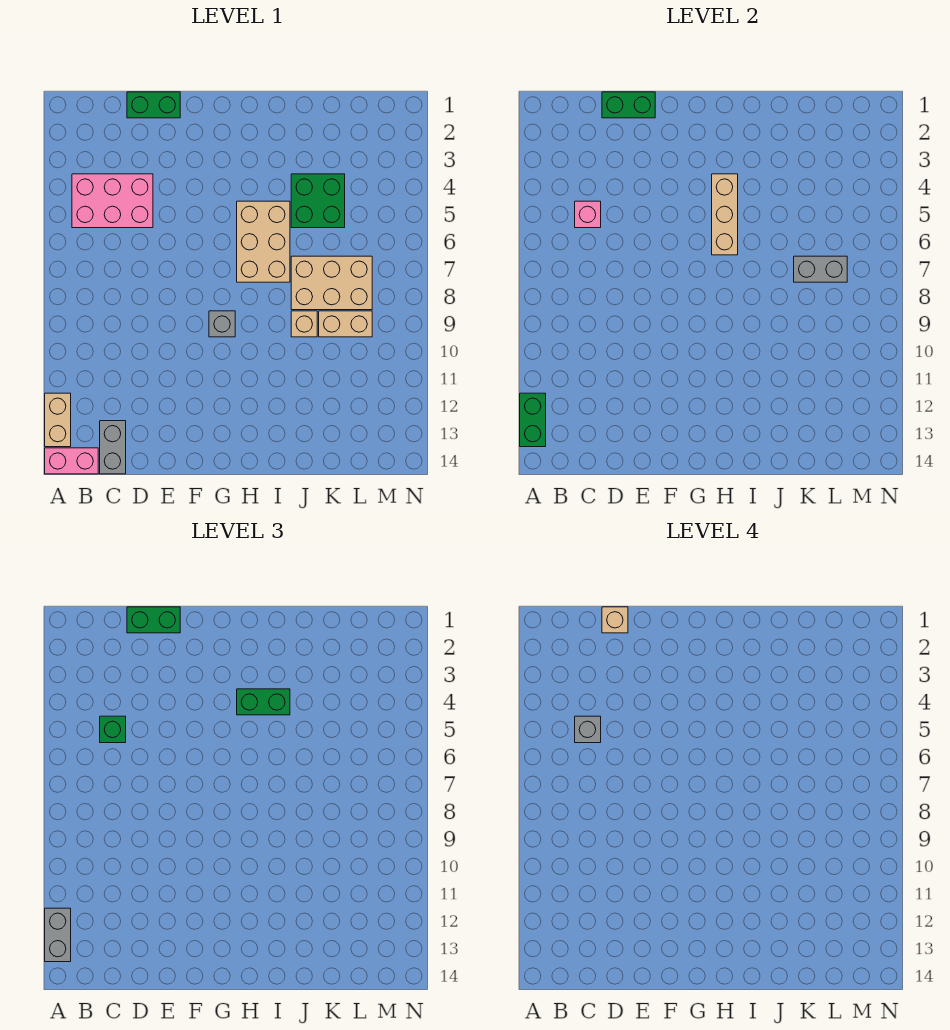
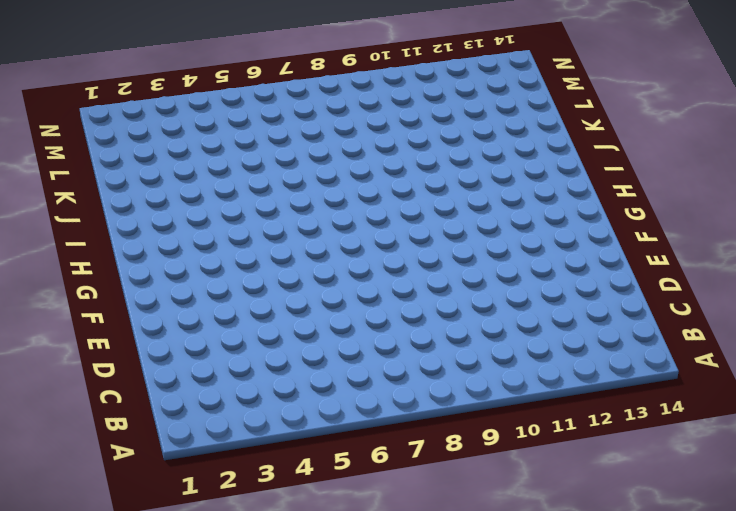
none -> tan brick A12:A13 level 1
none -> pink brick A14:B14 level 1
none -> pink brick B4:D5 level 1

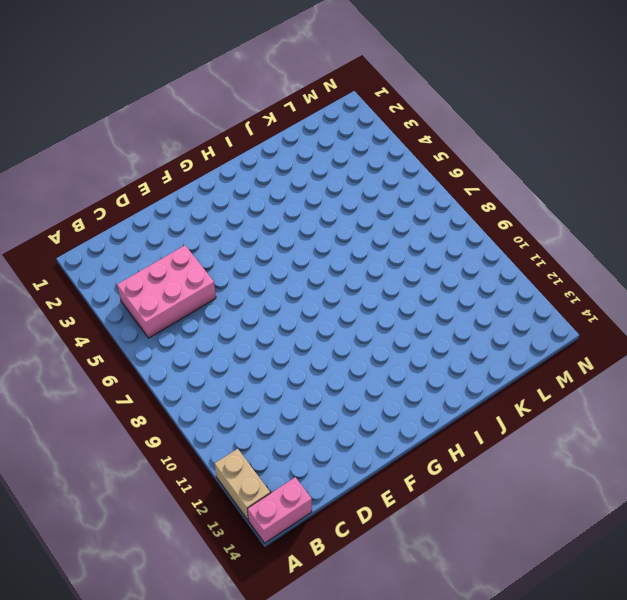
none -> grey brick C13:C14 level 1
none -> green brick D1:E1 level 1
none -> grey brick G9 level 1

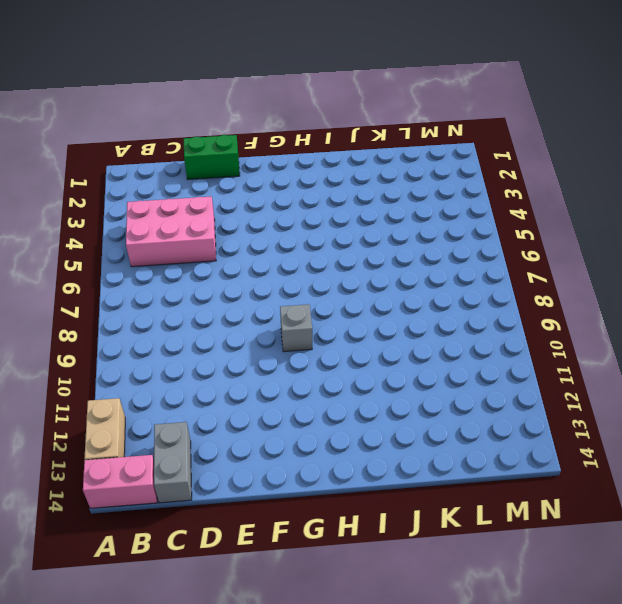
none -> tan brick H5:I7 level 1
none -> green brick J4:K5 level 1
none -> tan brick J7:L8 level 1

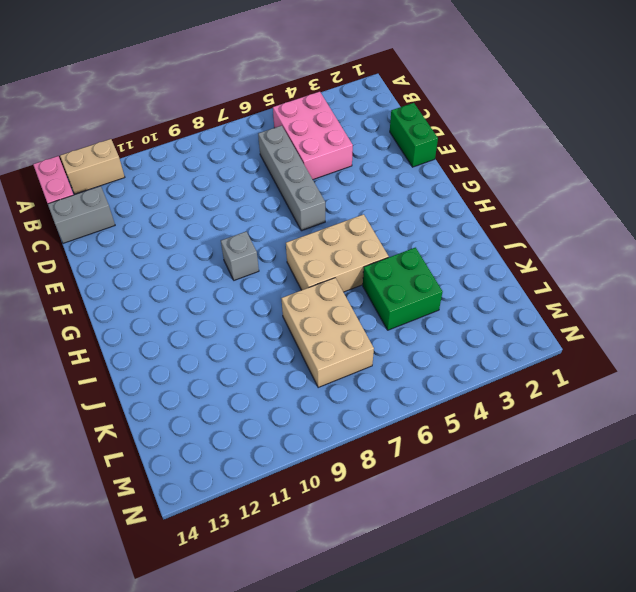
grey brick C6:F6 level 1 -> none
none -> tan brick J9 level 1
none -> tan brick K9:L9 level 1
none -> green brick A12:A13 level 2

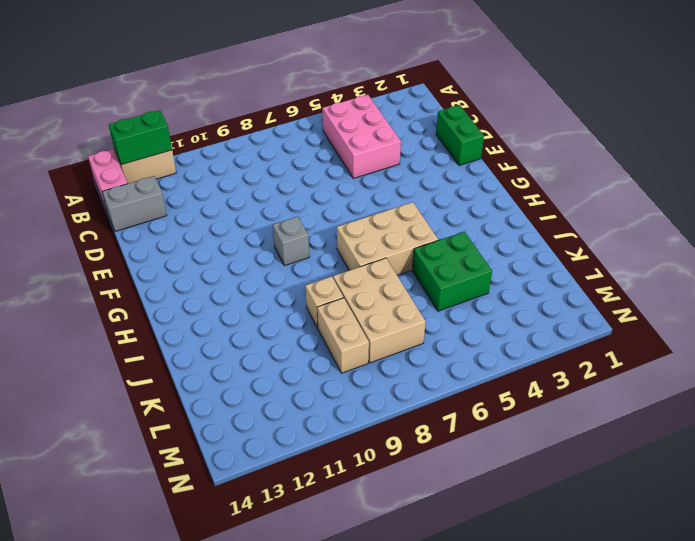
none -> pink brick C5 level 2
none -> green brick D1:E1 level 2
none -> tan brick H4:H6 level 2

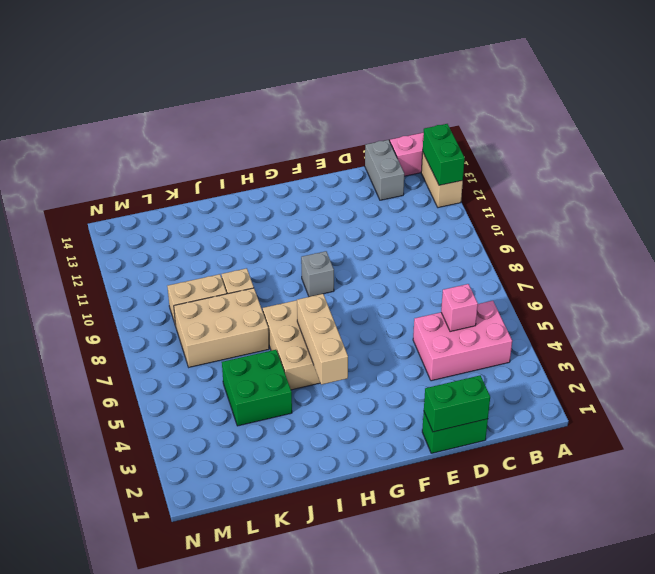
none -> grey brick K7:L7 level 2
none -> grey brick A12:A13 level 3
none -> green brick C5 level 3

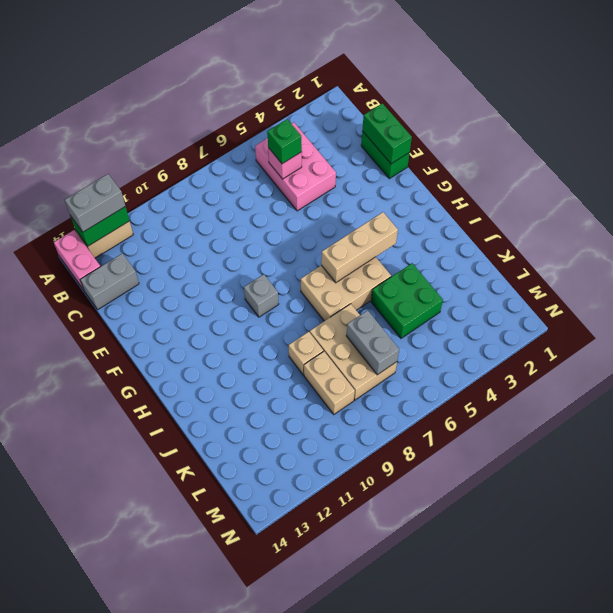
none -> green brick D1:E1 level 3
none -> green brick H4:I4 level 3
none -> grey brick C5 level 4

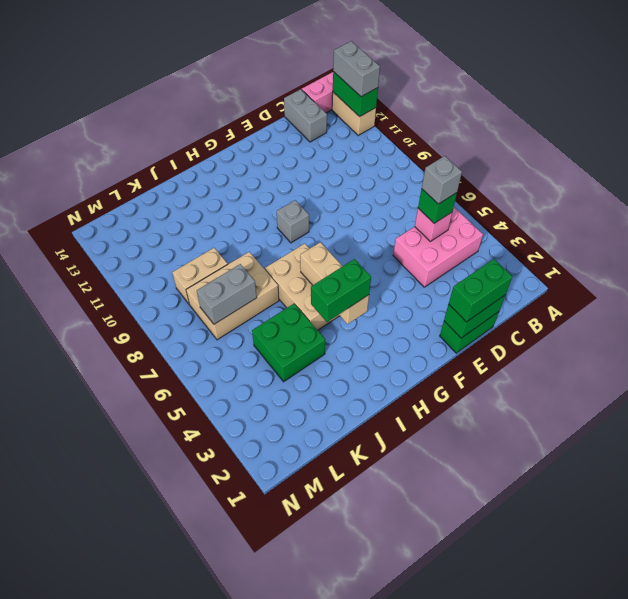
none -> tan brick J9 level 1
none -> tan brick D1 level 4

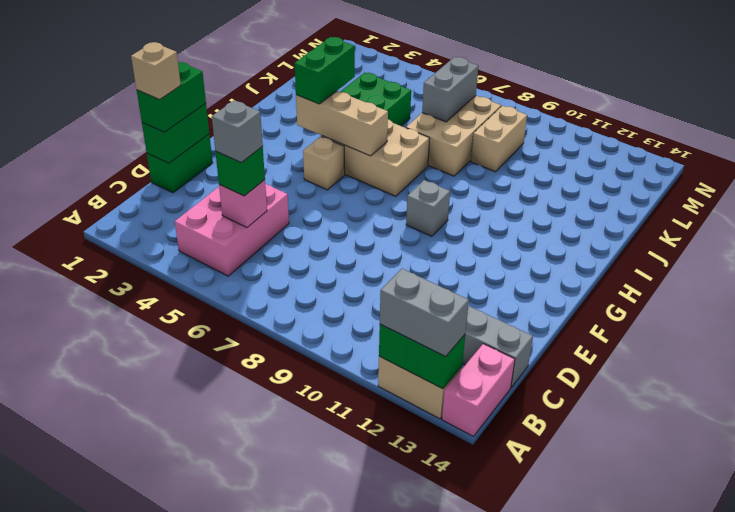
tan brick G5 level 1 -> tan brick J9 level 1

